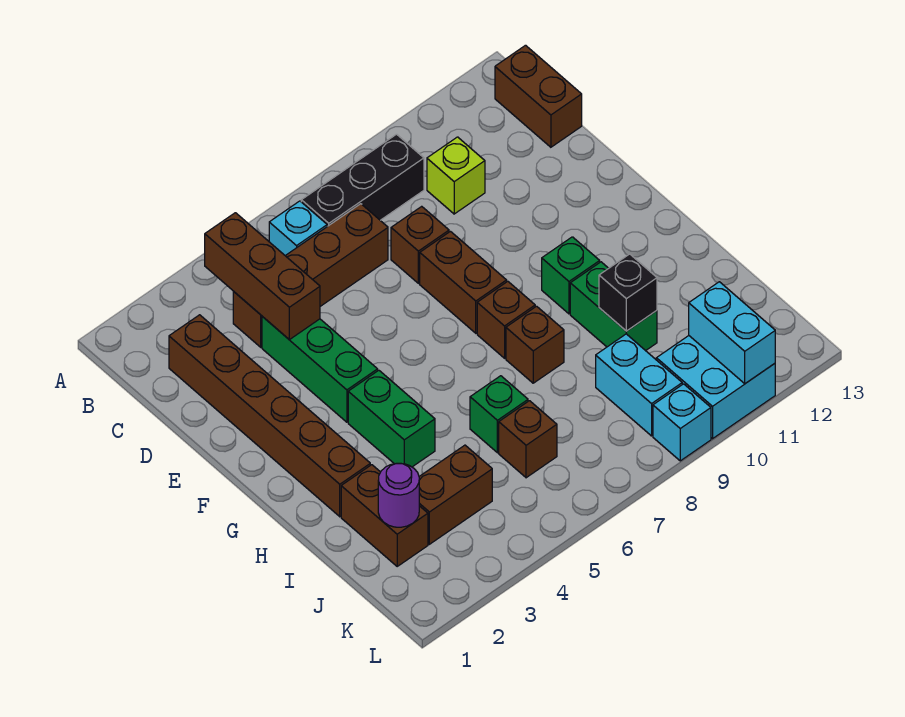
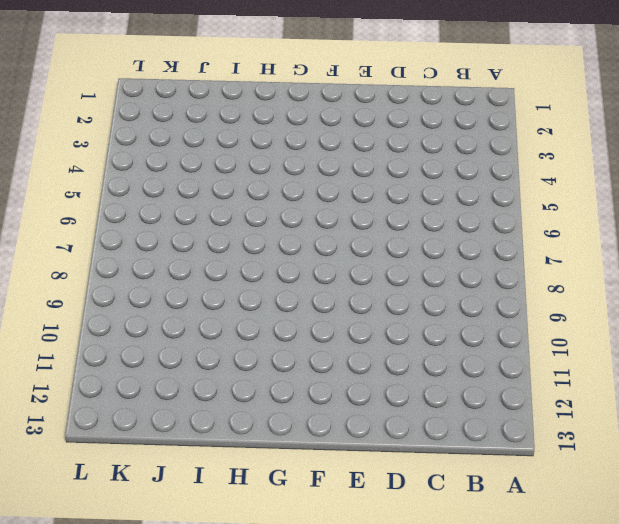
none -> cyan brick B6 level 1
none -> black brick B7:B9 level 1
none -> brown brick B13:C13 level 1

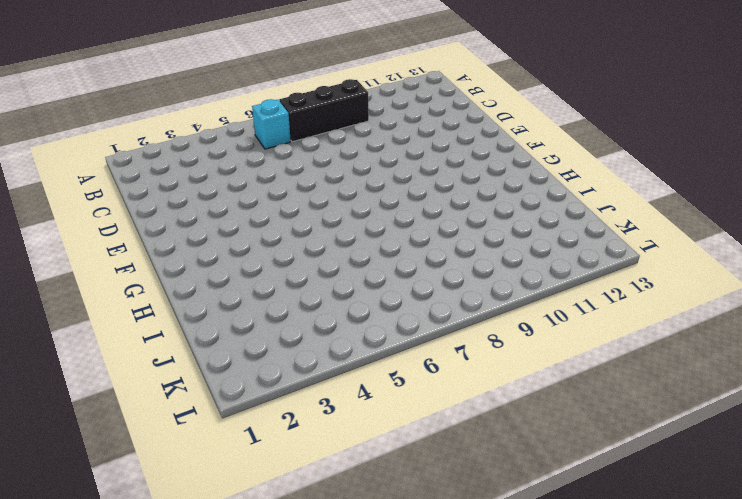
none -> brown brick B13:C13 level 1
none -> brown brick C2:H2 level 1
none -> brown brick C4:C7 level 1

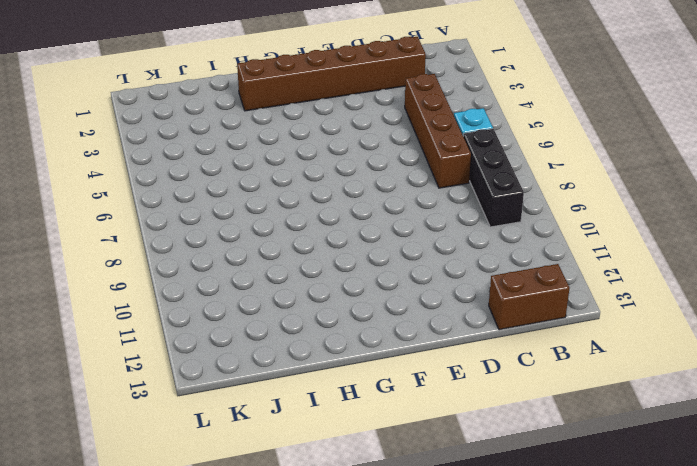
none -> lime brick C10 level 1
none -> green brick D4:F4 level 1
none -> brown brick D8 level 1

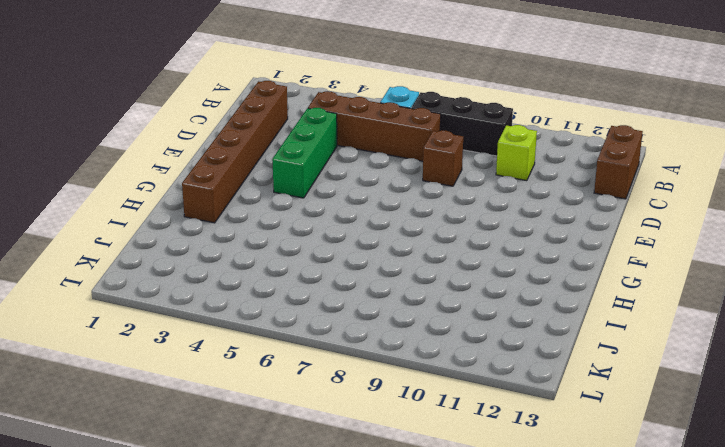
none -> brown brick E8:F8 level 1
none -> green brick G4:H4 level 1
none -> brown brick G8 level 1

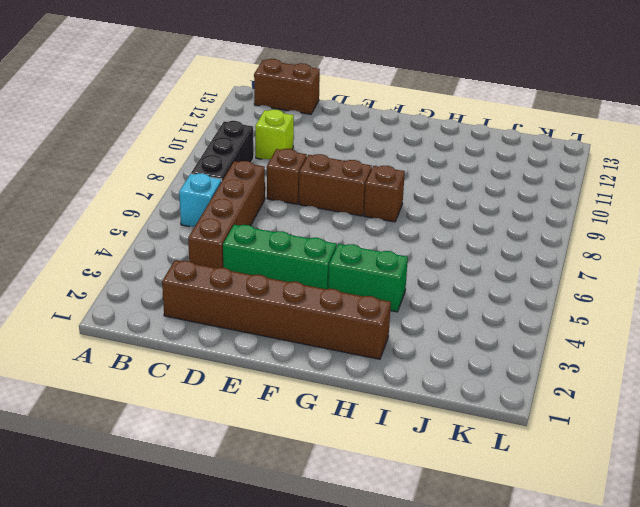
none -> green brick G10 level 1
none -> brown brick H8 level 1
none -> green brick H10:I10 level 1

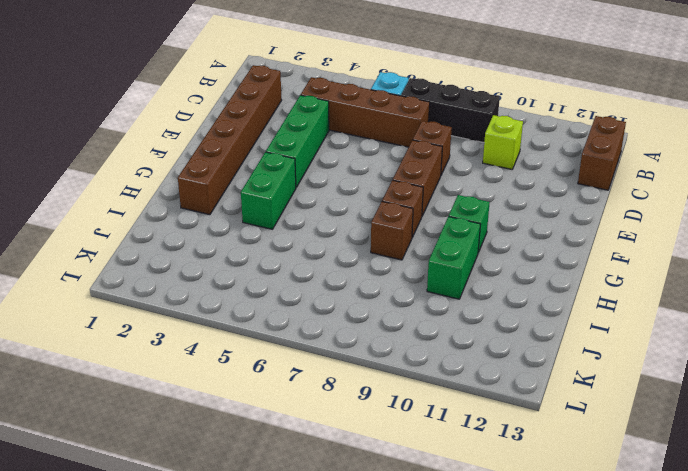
none -> brown brick I2:J2 level 1
none -> green brick I6 level 1
none -> brown brick J3:J4 level 1

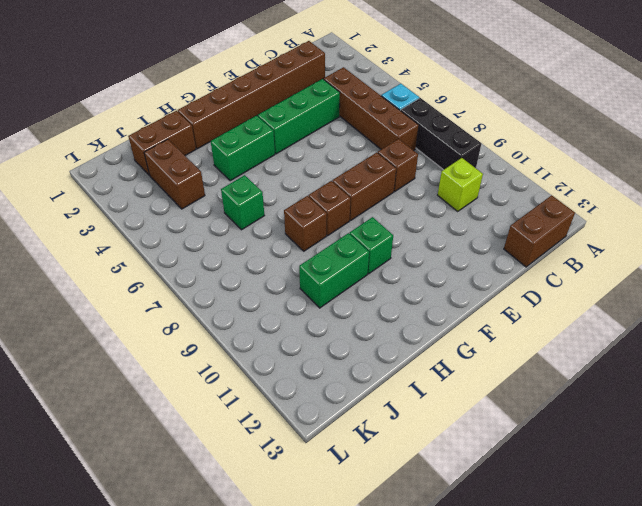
none -> brown brick J6 level 1
none -> cyan brick J9:K9 level 1
none -> cyan brick K10:L11 level 1

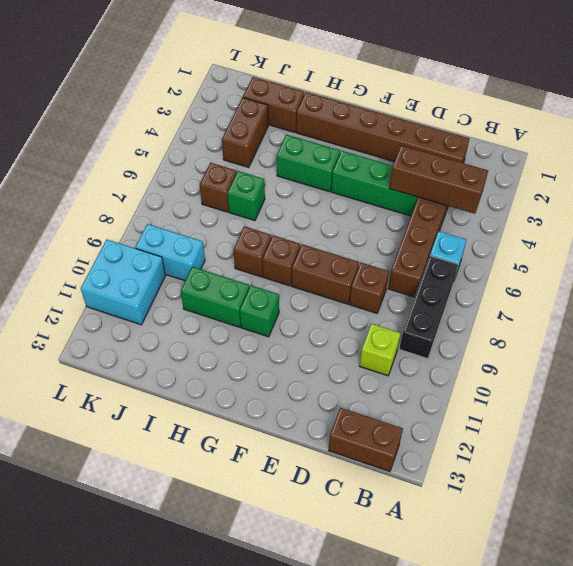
none -> cyan brick L9 level 1
none -> black brick I10 level 2
none -> purple round brick J2 level 2

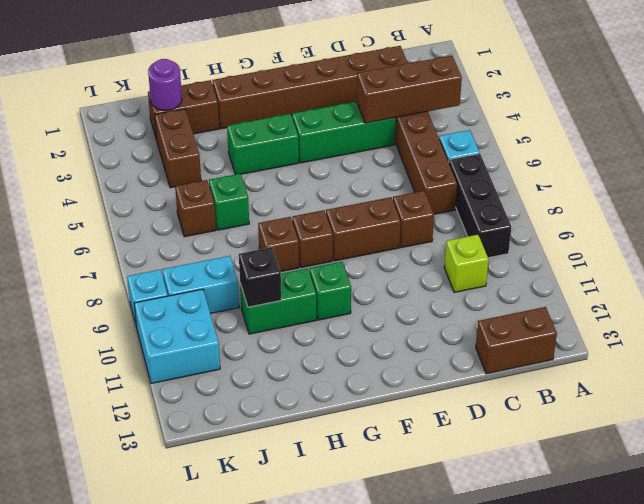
none -> cyan brick K11:L11 level 2

